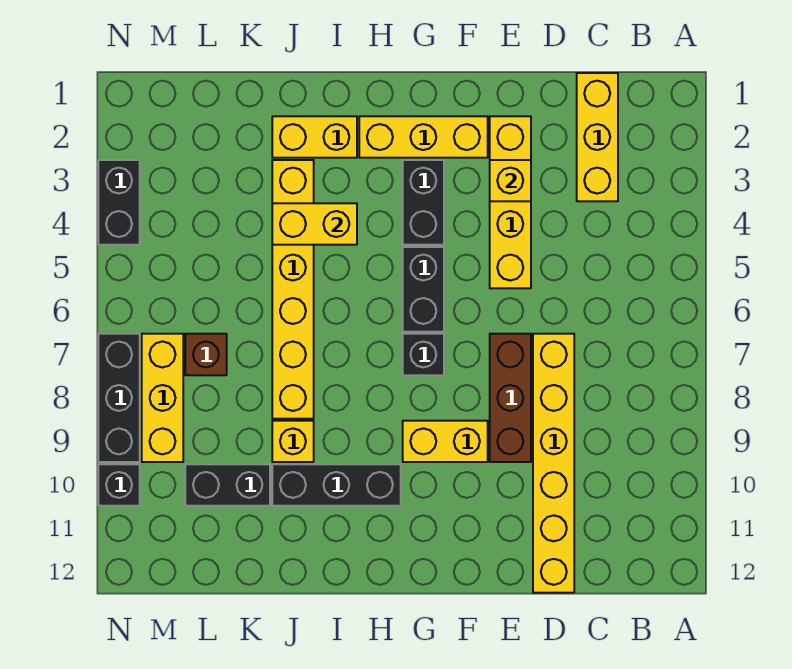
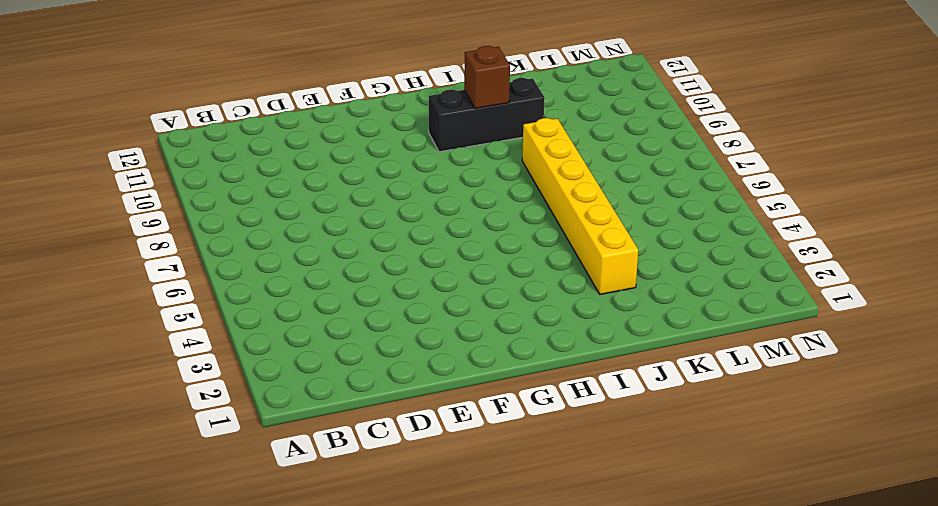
brown brick I10 level 2 -> brown brick L7 level 1
none -> yellow brick C1:C3 level 1
none -> yellow brick D7:D12 level 1
none -> yellow brick E2:E5 level 1

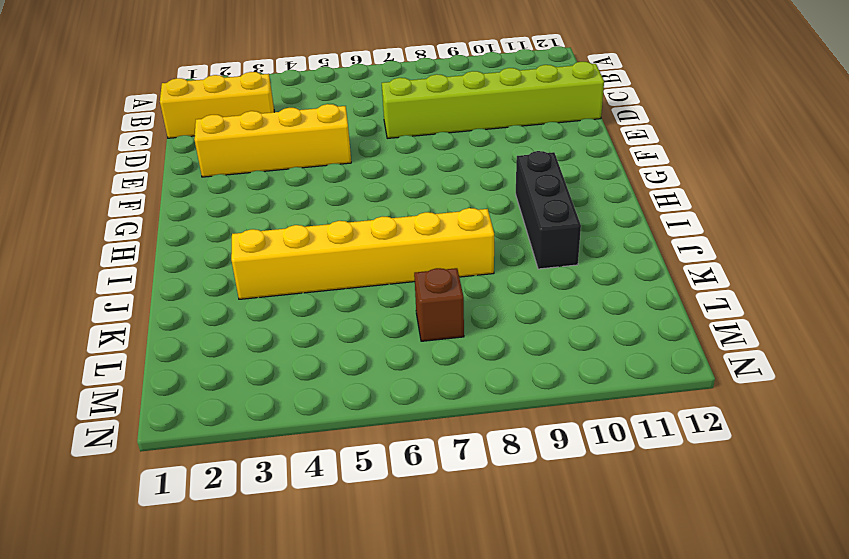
lime brick D7:D12 level 1 -> yellow brick D7:D12 level 1
none -> brown brick E7:E9 level 1
none -> yellow brick F2:H2 level 1
none -> yellow brick F9:G9 level 1

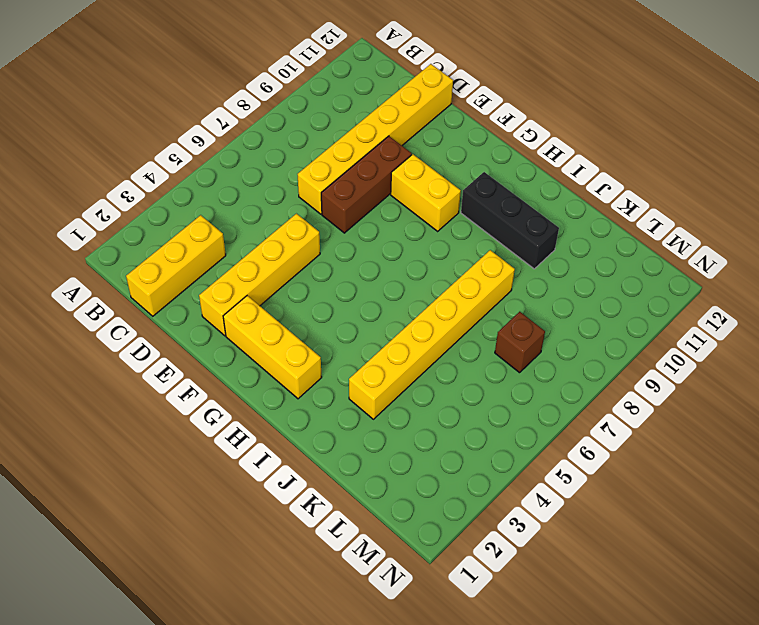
none -> black brick G3:G4 level 1
none -> black brick G5:G6 level 1
none -> black brick G7 level 1

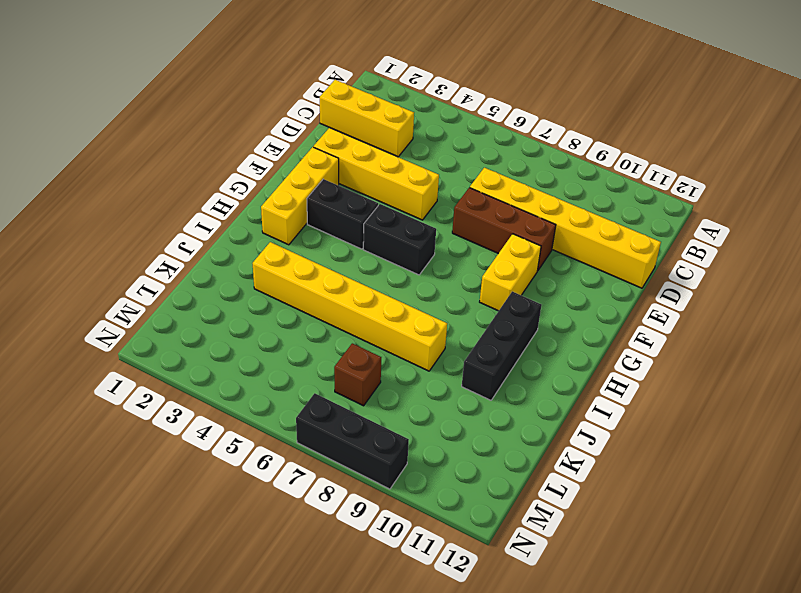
none -> black brick G7 level 1
none -> yellow brick I2:J2 level 1
none -> yellow brick J9 level 1

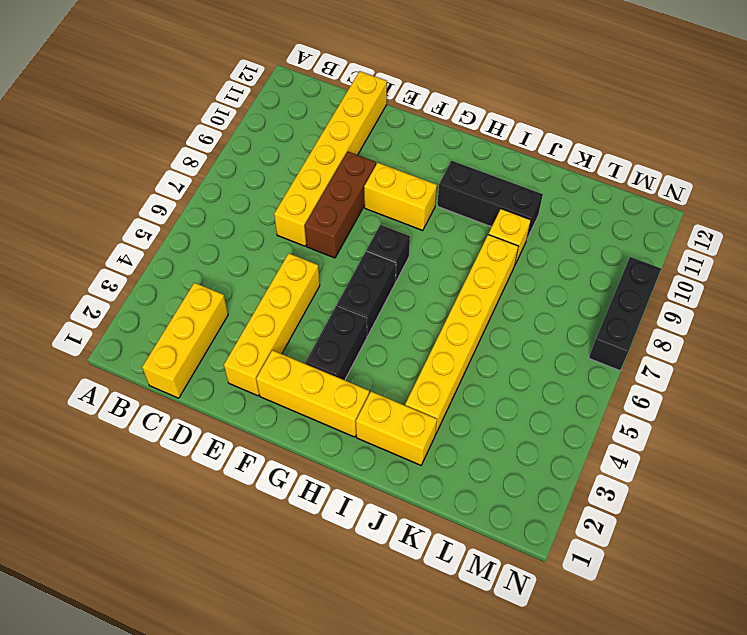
none -> black brick K10:L10 level 1
none -> brown brick L7 level 1
none -> yellow brick M7:M9 level 1

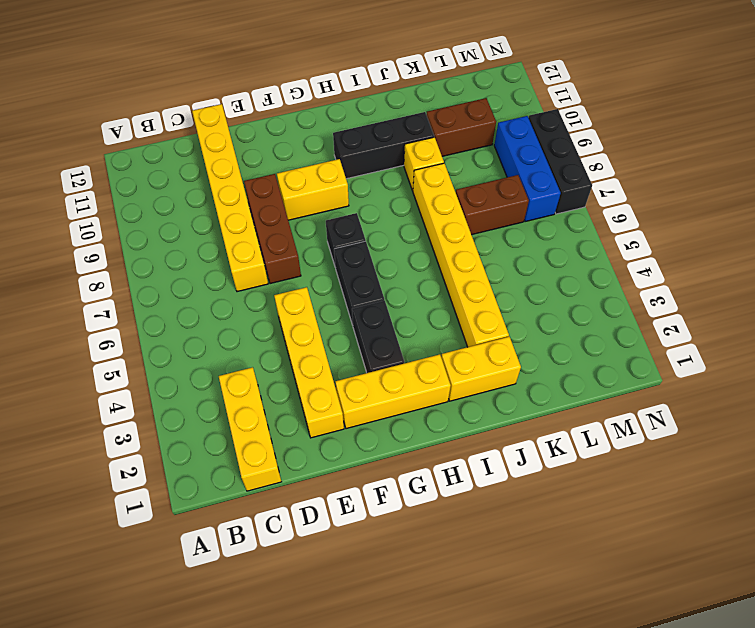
brown brick K7:L7 level 1 -> brown brick L7 level 1
brown brick K10:L10 level 1 -> black brick K10:L10 level 1
blue brick M7:M9 level 1 -> yellow brick M7:M9 level 1
none -> black brick N3:N4 level 1
none -> black brick N10 level 1
none -> yellow brick E3 level 2

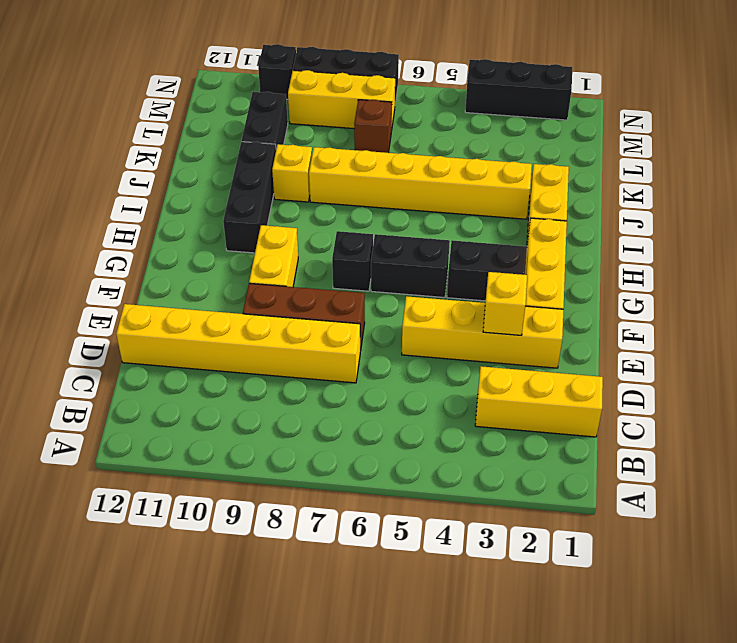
black brick N2:N4 level 1 -> black brick N3:N4 level 1
none -> yellow brick I4:J4 level 2

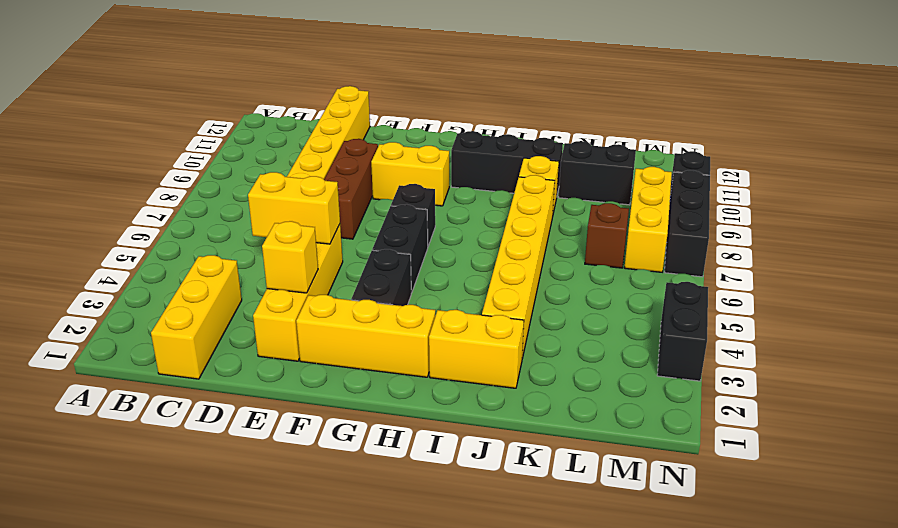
yellow brick D5:E5 level 2 -> yellow brick I4:J4 level 2

